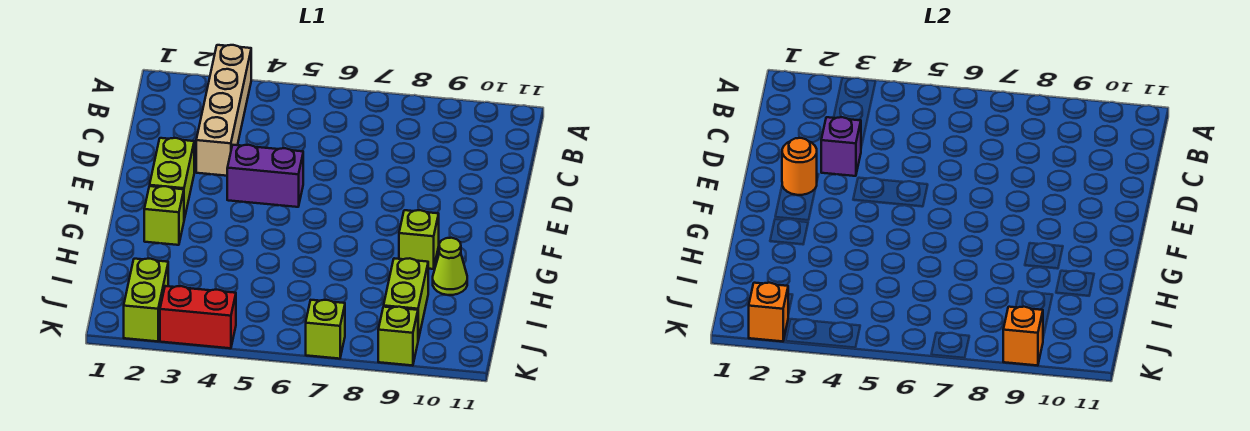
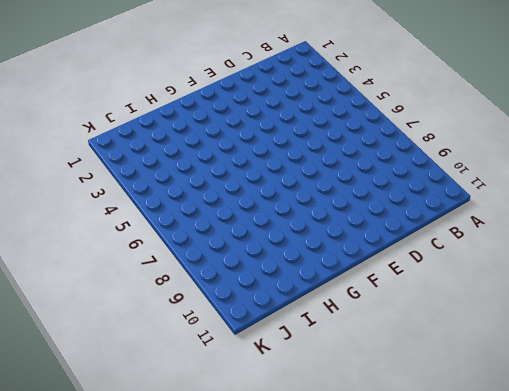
none -> tan brick A3:D3 level 1
none -> lime brick E2:F2 level 1
none -> purple brick E4:E5 level 1

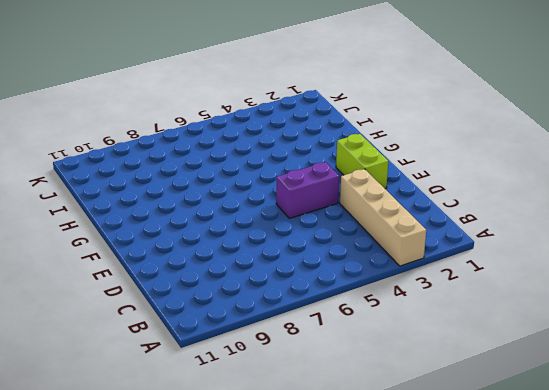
none -> lime brick G2 level 1
none -> lime brick G9 level 1
none -> lime cone H10 level 1

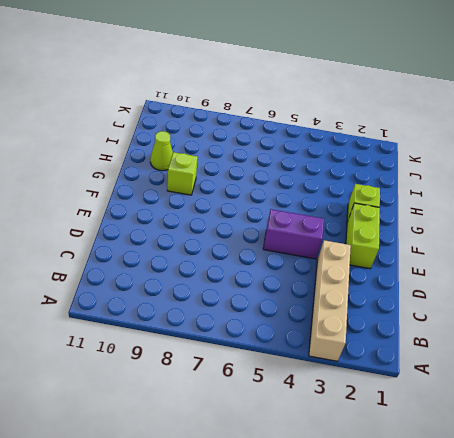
none -> lime brick I9:J9 level 1
none -> lime brick J2:K2 level 1
none -> red brick K3:K4 level 1

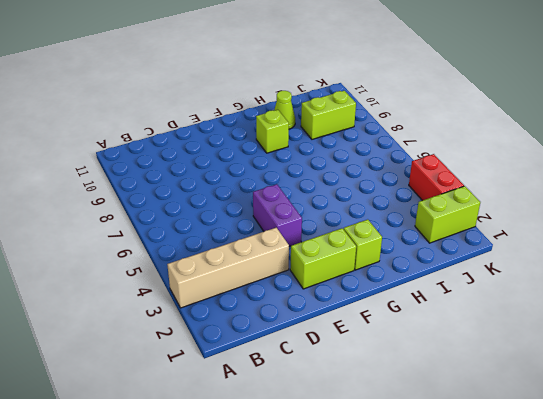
none -> lime brick K7 level 1
none -> lime brick K9 level 1
none -> purple brick D3 level 2

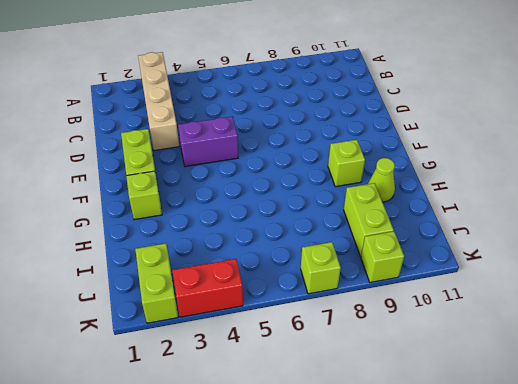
none -> purple brick D3 level 2
none -> orange round brick E2 level 2
none -> orange brick K2 level 2

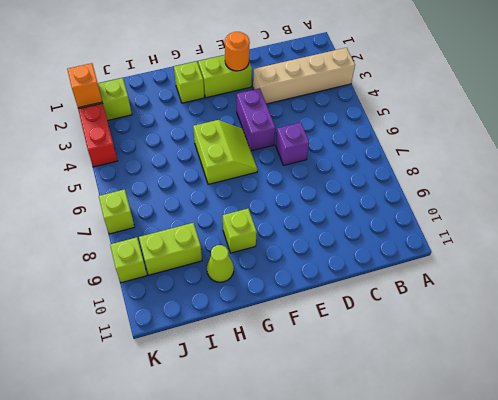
purple brick D6 level 1 -> purple brick D3 level 2
lime slope F5:G6 level 1 top G -> none
none -> orange brick K9 level 2

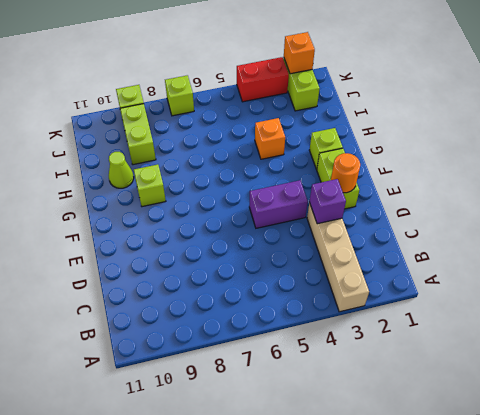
orange brick H4 level 1 -> orange brick K9 level 2

